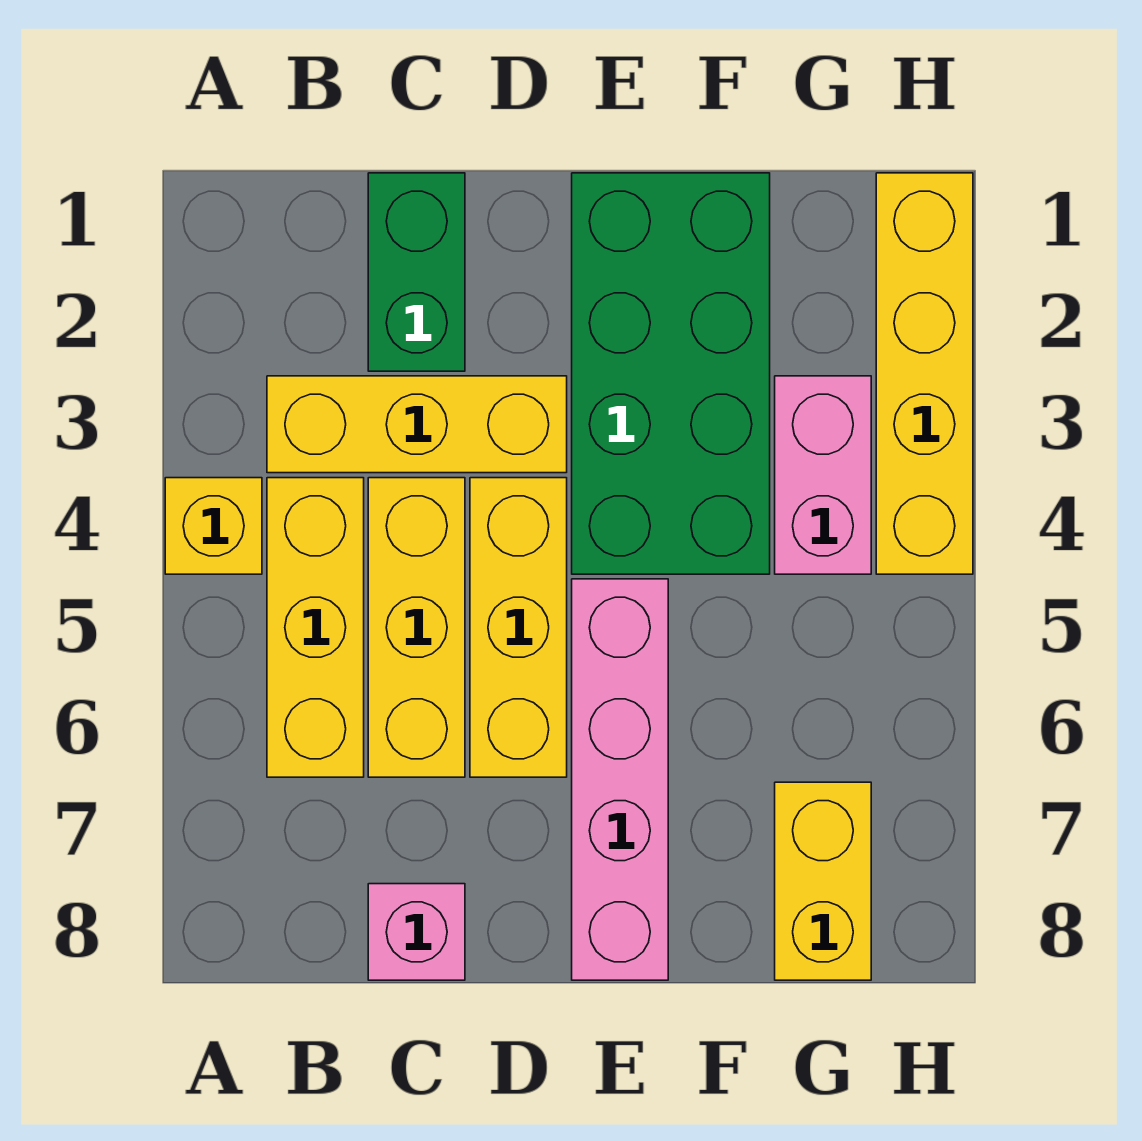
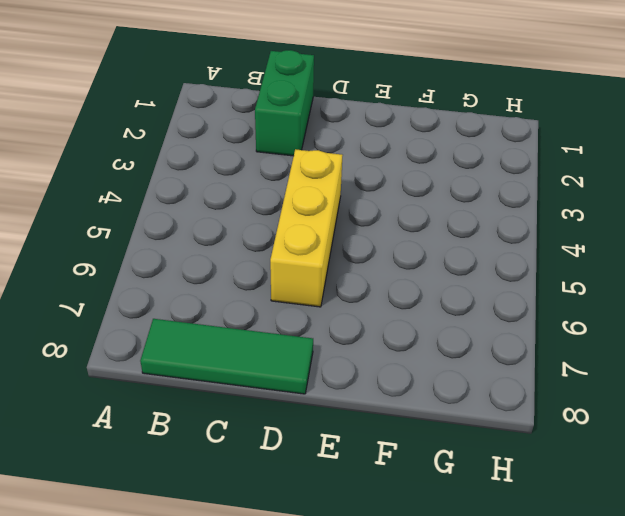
green tile B8:D8 level 1 -> pink brick C8 level 1
none -> yellow brick A4 level 1
none -> yellow brick B3:D3 level 1
none -> yellow brick B4:B6 level 1

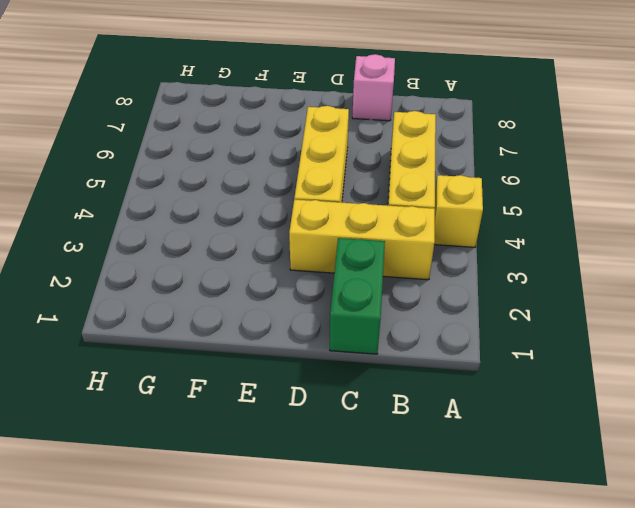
none -> yellow brick C4:C6 level 1
none -> green brick E1:F4 level 1
none -> pink brick E5:E8 level 1

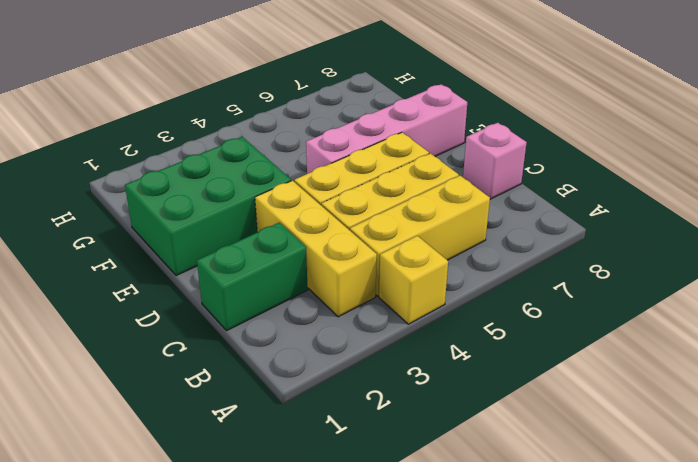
green brick E1:F3 level 1 -> green brick E1:F4 level 1
none -> pink brick G3:G4 level 1
none -> yellow brick G7:G8 level 1
none -> yellow brick H1:H4 level 1

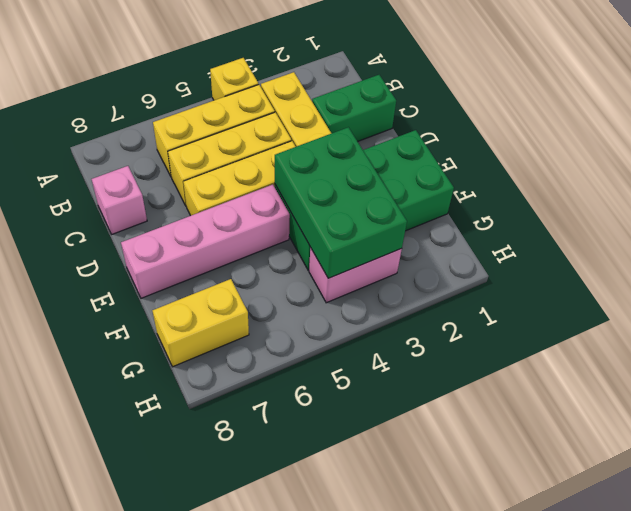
green brick E3:G4 level 2 -> none
none -> yellow brick H1:H4 level 1

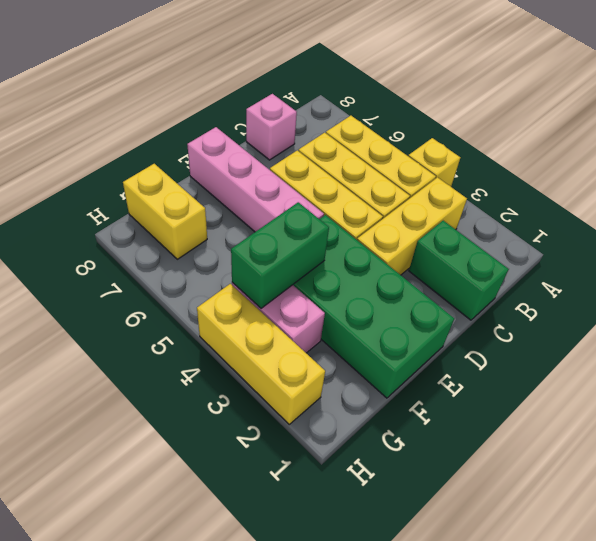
green brick F4:G4 level 2 -> none
yellow brick H2:H4 level 1 -> yellow brick H1:H4 level 1

